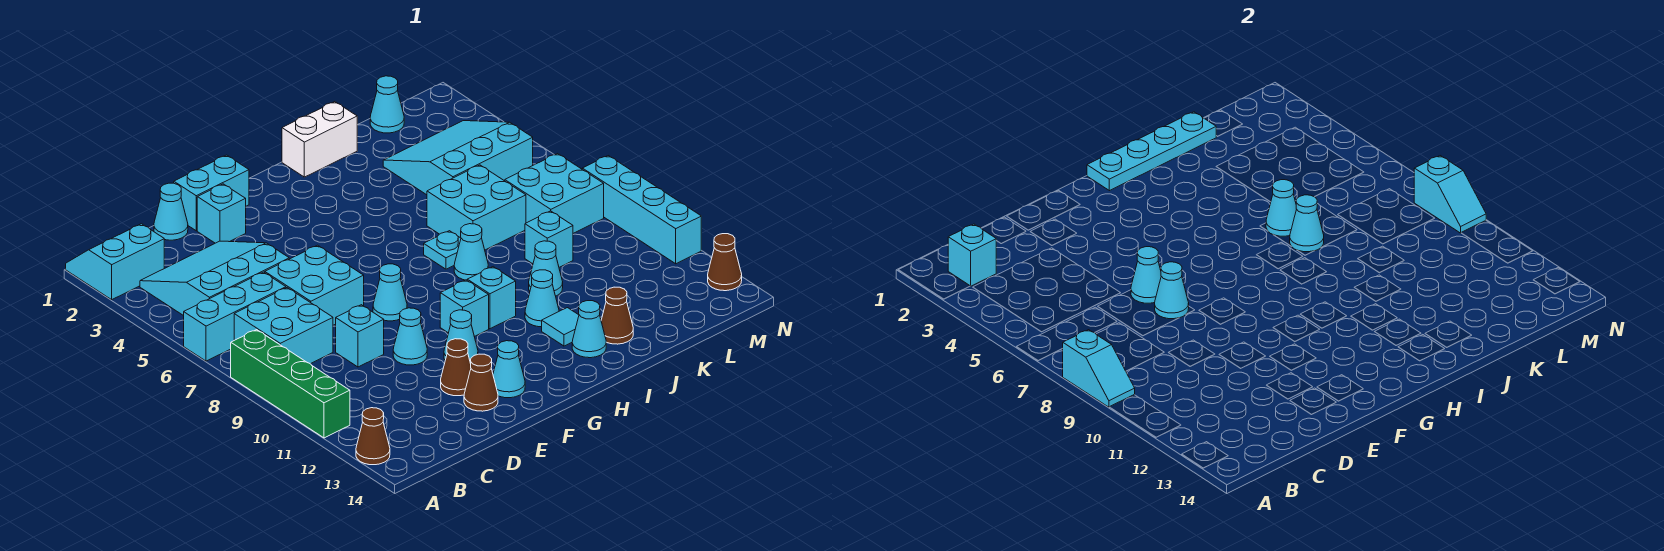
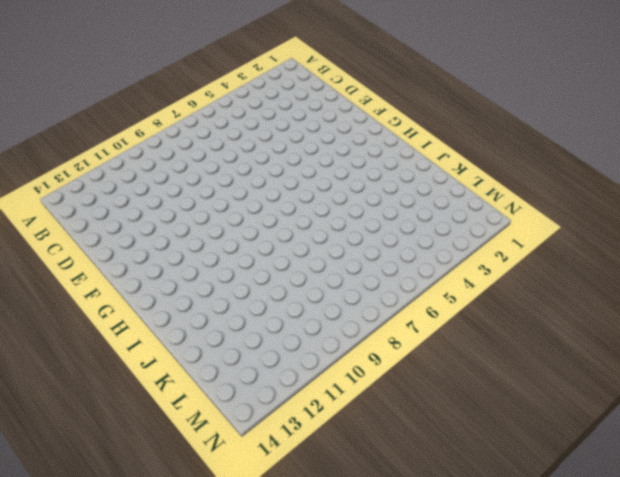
none -> cyan slope A1:B2 level 1 top 2
none -> cyan brick A6:C6 level 1
none -> green brick A8:A11 level 1
none -> brown cone A13 level 1

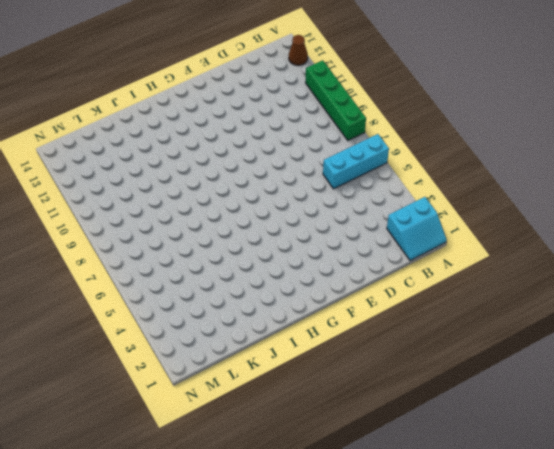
none -> cyan slope B3:D5 level 1 top 5
none -> cyan brick B7:C8 level 1
none -> cyan cone D1 level 1
none -> cyan brick D6:E7 level 1

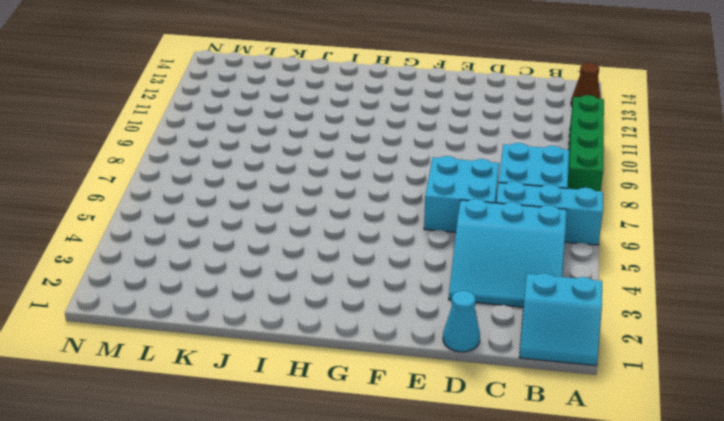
none -> cyan brick D9 level 1
none -> cyan brick E1:F1 level 1
none -> cyan brick E2 level 1
none -> cyan cone E10 level 1

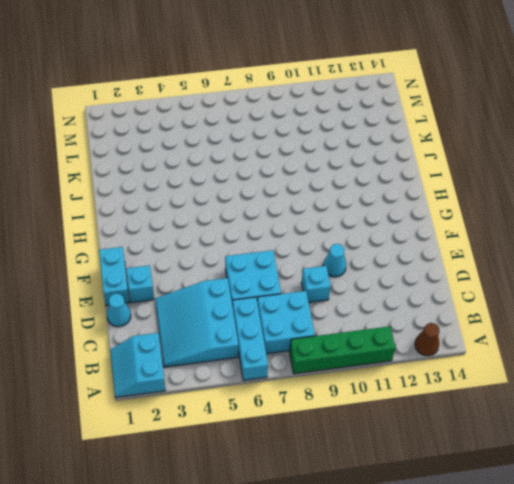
none -> brown cone E12 level 1
none -> brown cone E13 level 1
none -> cyan cone F8 level 1
none -> cyan cone F11 level 1

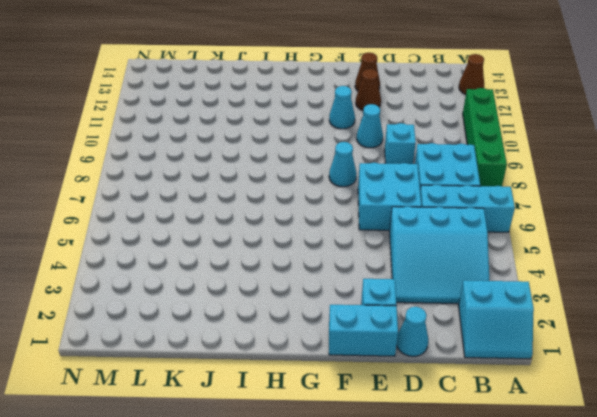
none -> cyan cone F13 level 1
none -> cyan brick G10 level 1
none -> cyan brick H10 level 1
none -> white brick I1:J1 level 1

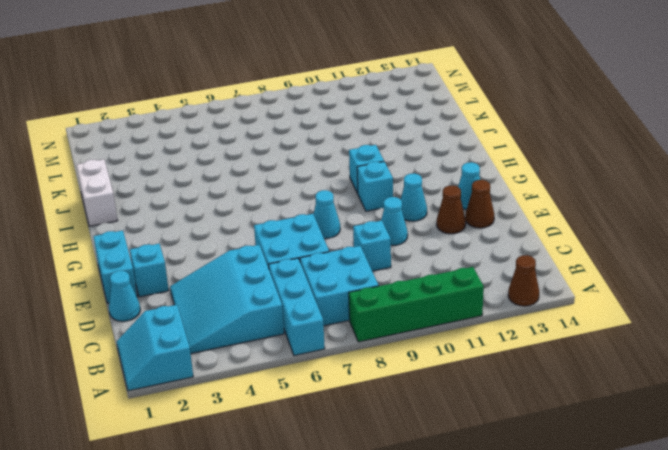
none -> cyan plate I7 level 1
none -> cyan cone I8 level 1
none -> cyan cone I11 level 1
none -> cyan tile I12 level 1

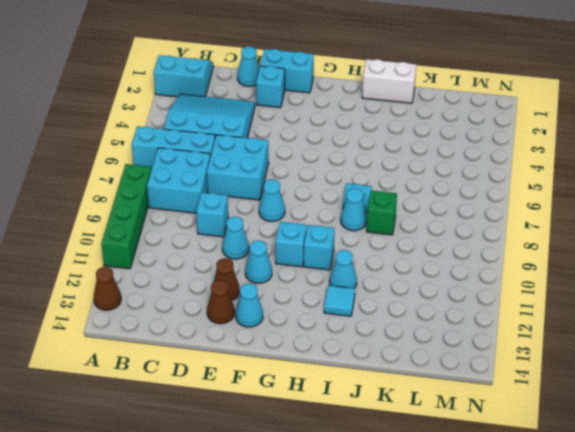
green brick J8 level 1 -> none
none -> cyan cone I13 level 1
none -> cyan brick J6:K7 level 1
none -> cyan cone J10 level 1
none -> brown cone J13 level 1

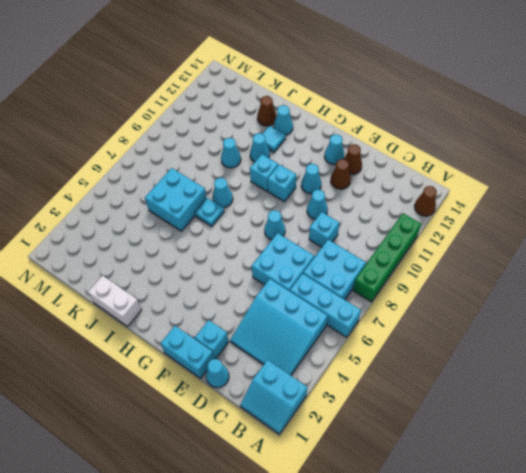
none -> cyan slope K3:M5 level 1 top 5
none -> cyan brick K9 level 1
none -> cyan cone L1 level 1
none -> cyan brick L7:M8 level 1

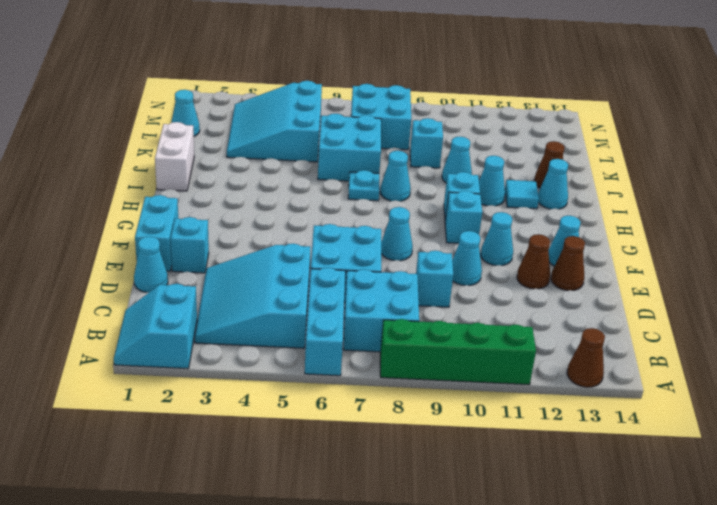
none -> cyan brick N8:N11 level 1
none -> brown cone N13 level 1
none -> cyan slope A8:A9 level 2 top 8
none -> cyan brick B2 level 2

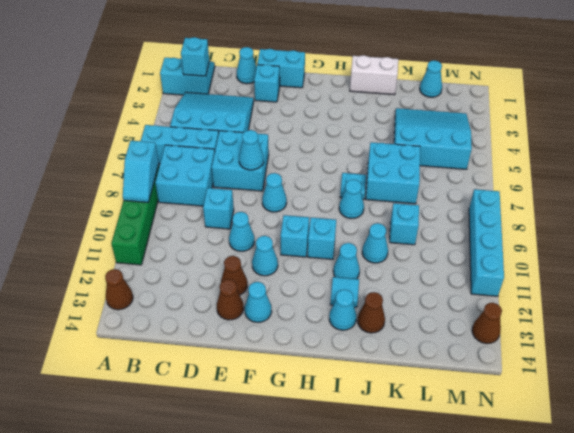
none -> cyan brick L7:M8 level 1
none -> cyan cone E6 level 2
none -> cyan plate H1:K1 level 2
none -> cyan cone J6 level 2

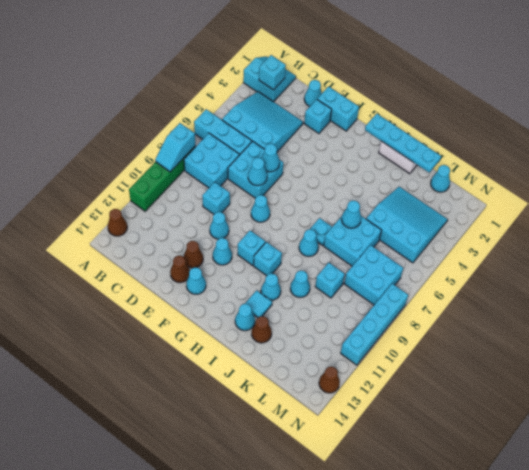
none -> cyan cone J7 level 2
none -> cyan slope N8:N9 level 2 top 8

